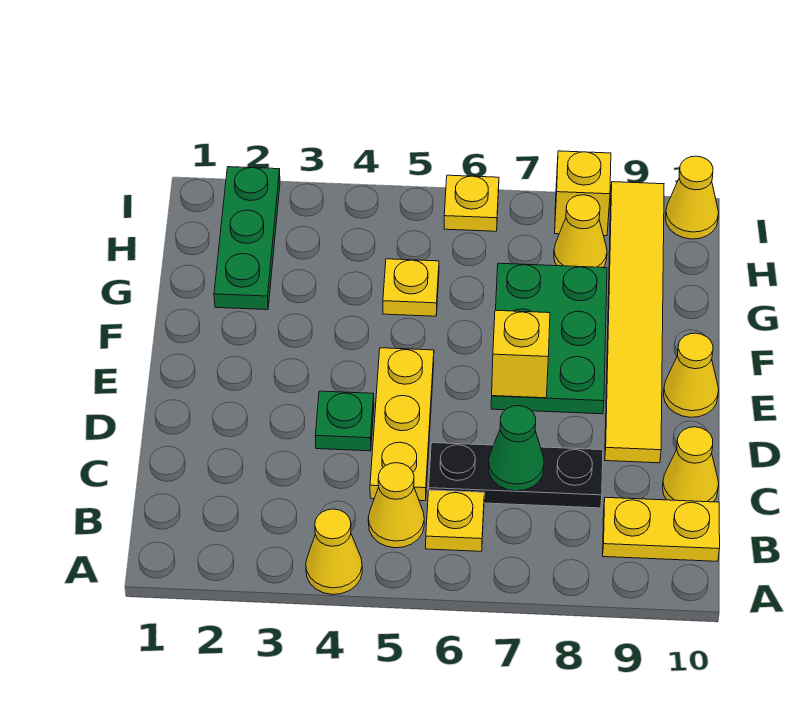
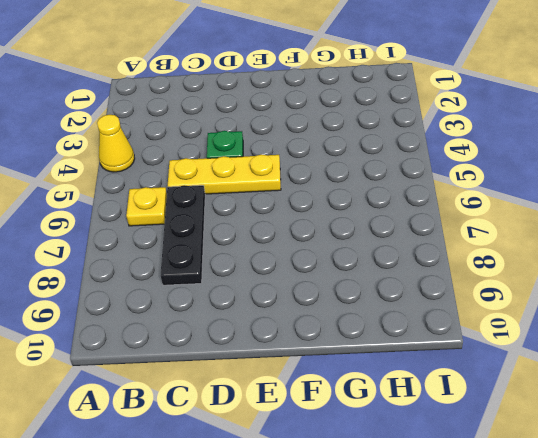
none -> yellow cone B5 level 1
none -> yellow plate B9:B10 level 1
none -> yellow cone C10 level 1

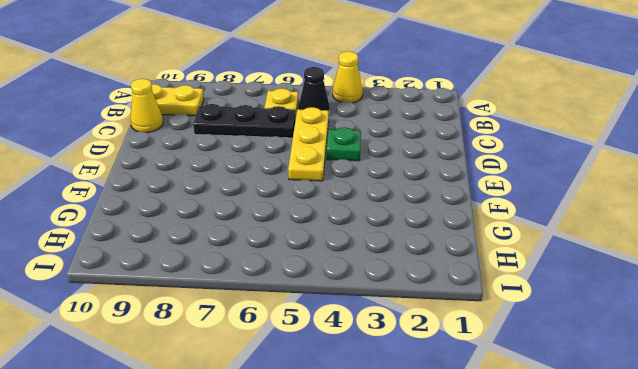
black cone B5 level 1 -> yellow cone B5 level 1
none -> yellow tile D9:I9 level 1
none -> green plate E7:G8 level 1
none -> yellow cone E10 level 1

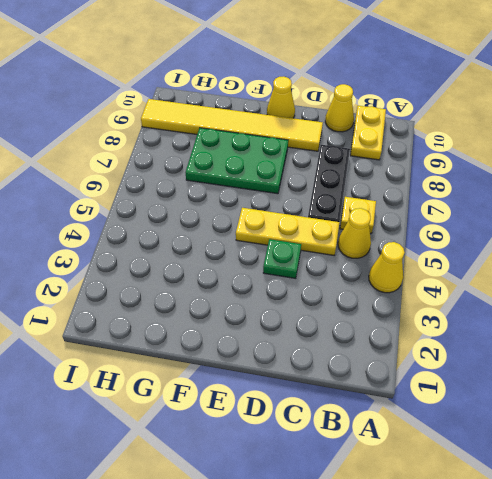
none -> green plate G2:I2 level 1
none -> yellow plate G5 level 1
none -> yellow cone H8 level 1

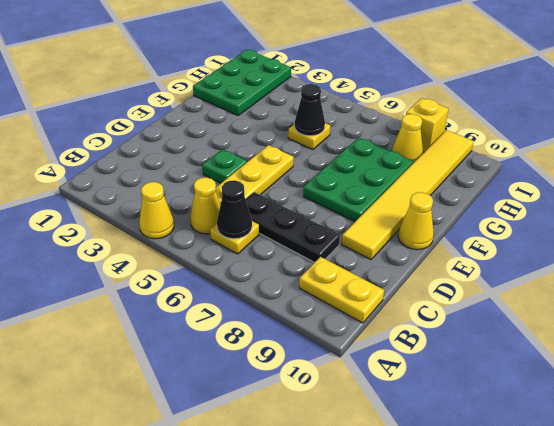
black cone B6 level 2 -> none
green plate G1:I2 level 1 -> green plate G2:I2 level 1
black cone G5 level 2 -> none
none -> yellow cone C10 level 1
none -> yellow plate I6 level 1
none -> yellow cone I10 level 1

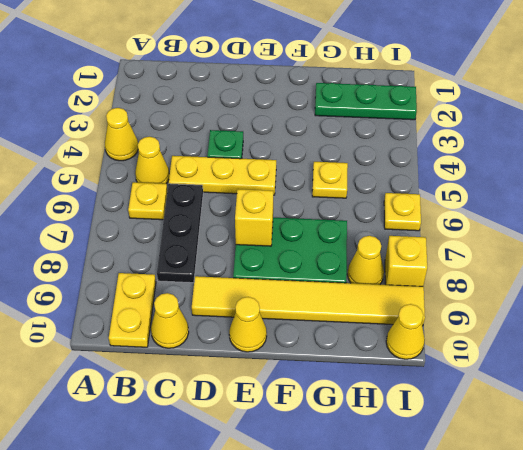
none -> green cone C7 level 2

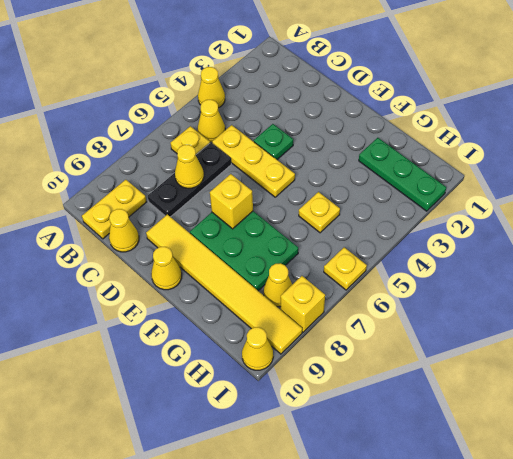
yellow cone C7 level 2 -> green cone C7 level 2

